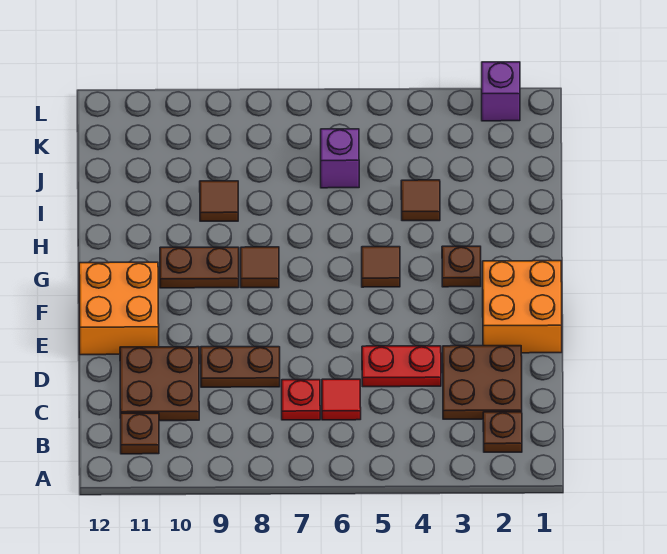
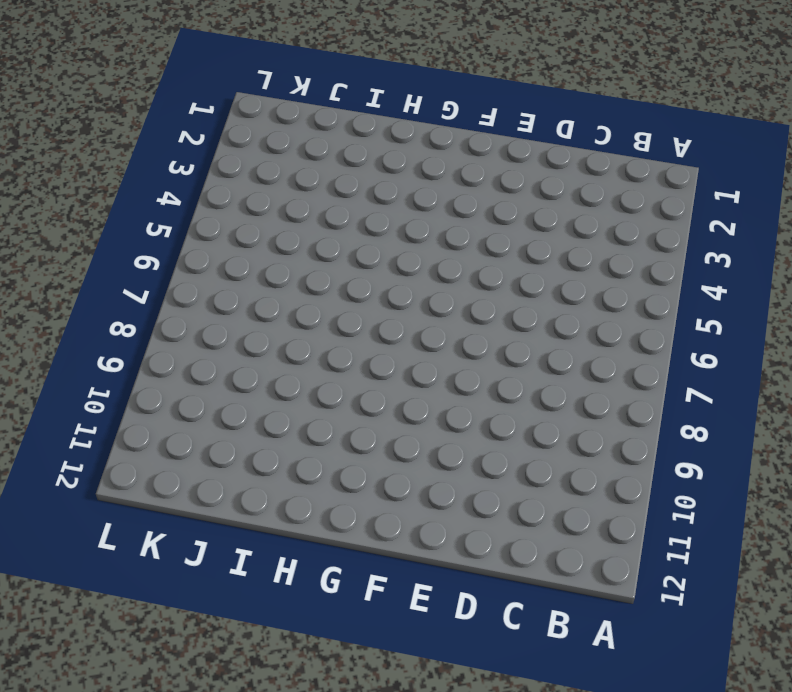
none -> brown plate B2 level 1
none -> brown plate B11 level 1
none -> brown plate C2:D3 level 1

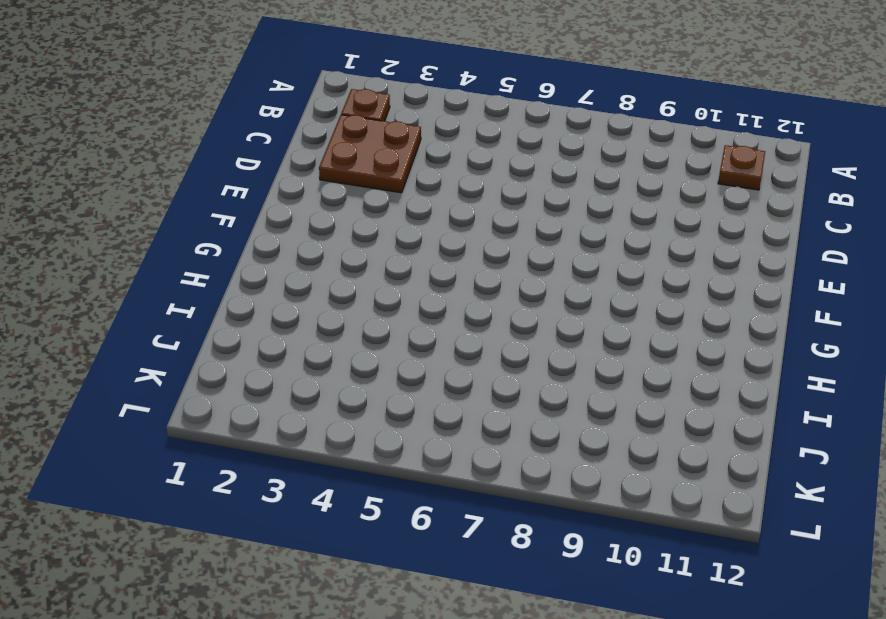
none -> red tile C6 level 1
none -> red plate C7 level 1
none -> brown plate C10:D11 level 1

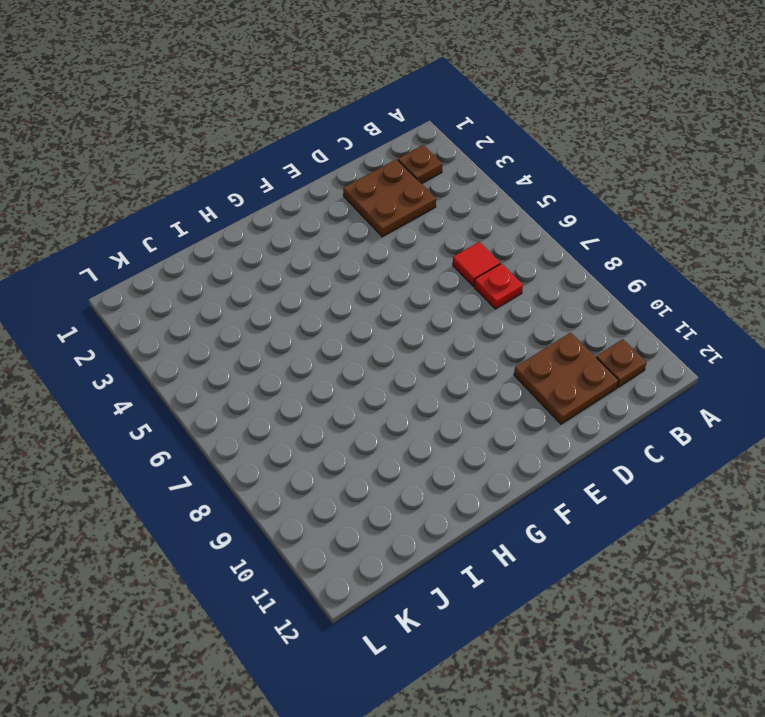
none -> red plate D4:D5 level 1
none -> brown plate D8:D9 level 1
none -> orange brick E1:F2 level 1

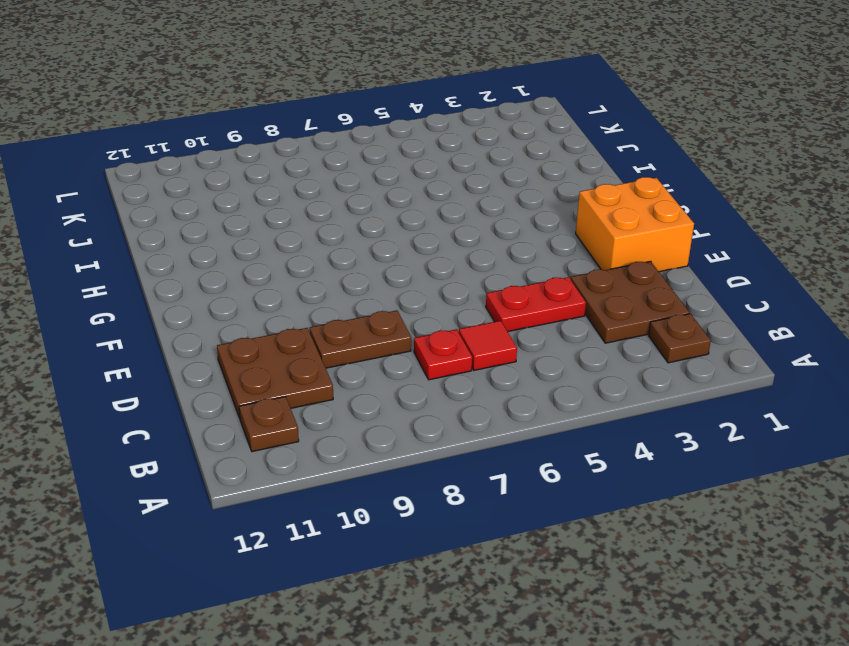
none -> orange brick E11:F12 level 1
none -> brown plate G3 level 1
none -> brown tile G5 level 1

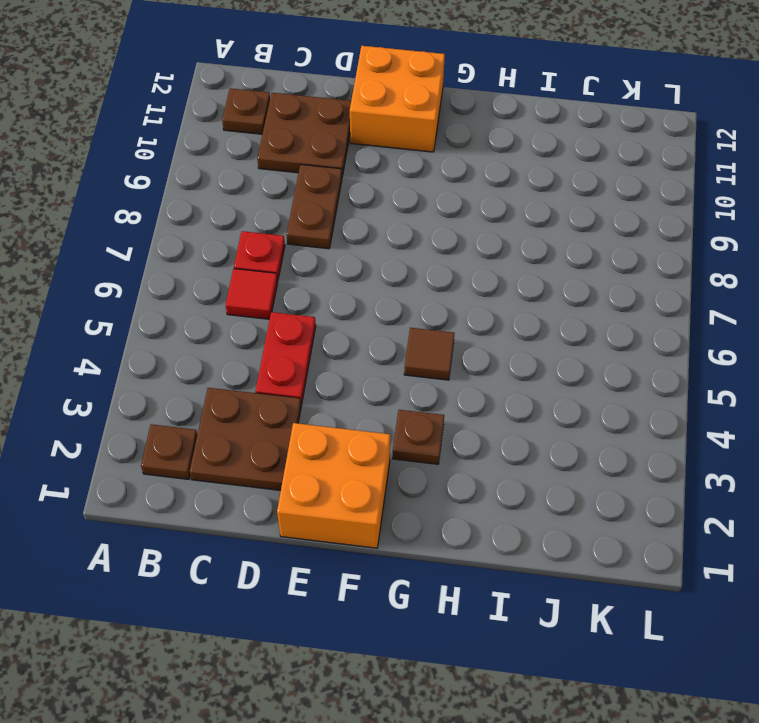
none -> brown tile G8 level 1
none -> brown plate G9:G10 level 1
none -> brown tile I4 level 1

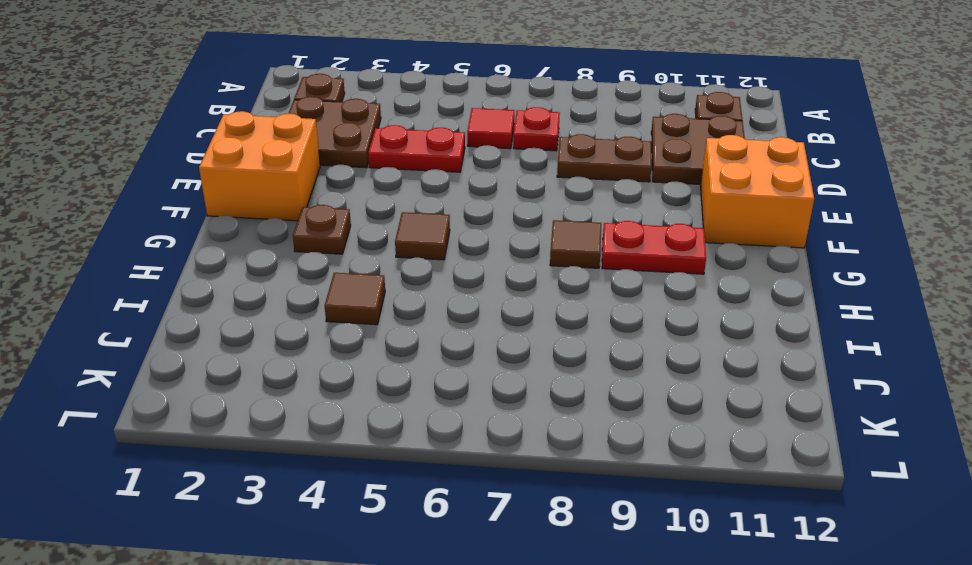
red plate G9:G10 level 1 -> brown plate G9:G10 level 1
none -> brown tile I9 level 1
none -> purple brick J6 level 1
none -> purple brick L2 level 1

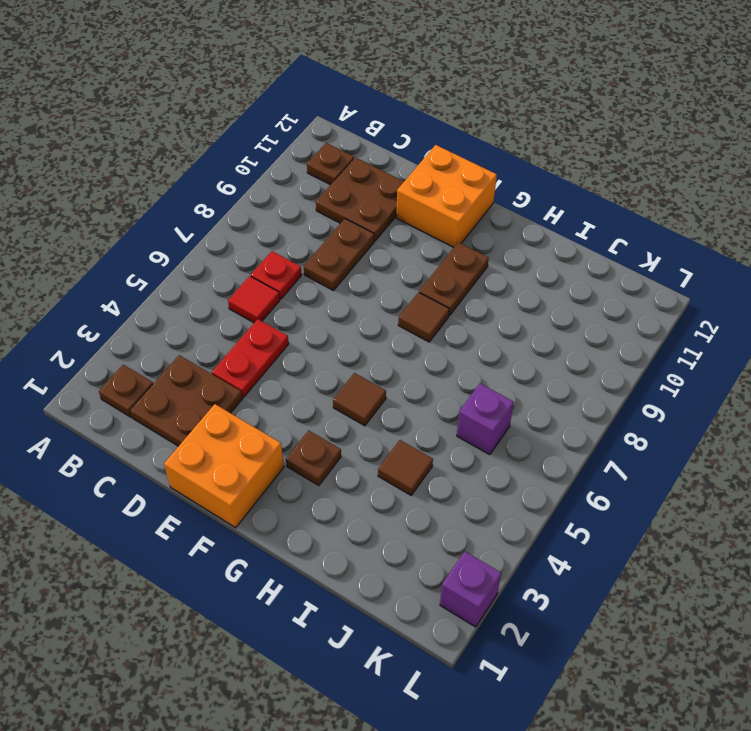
none -> brown tile I9 level 1

